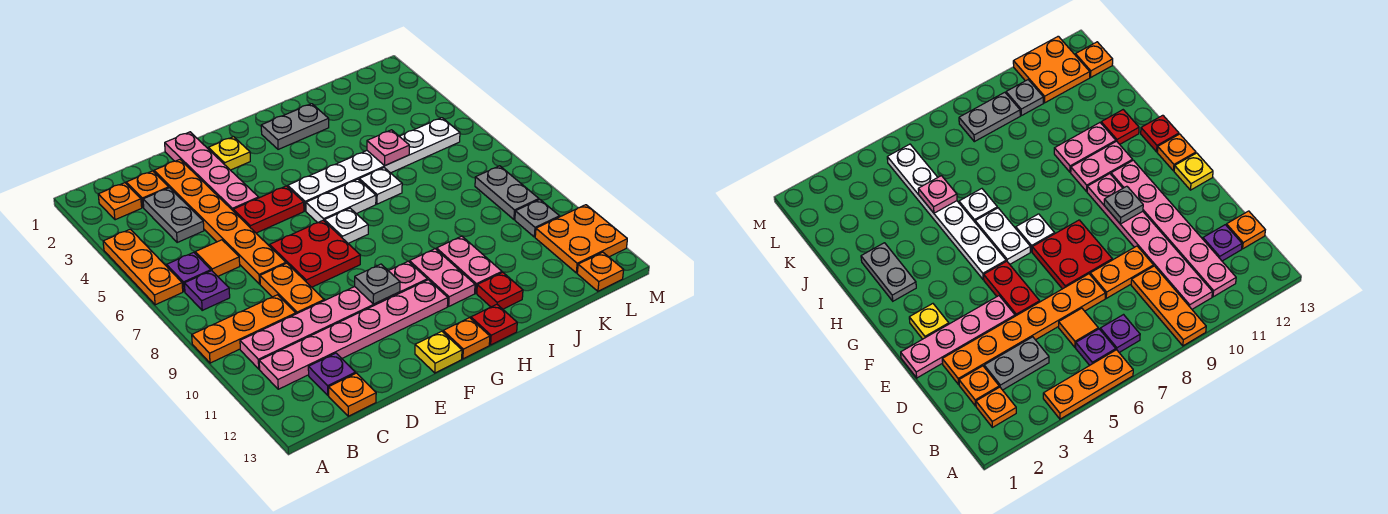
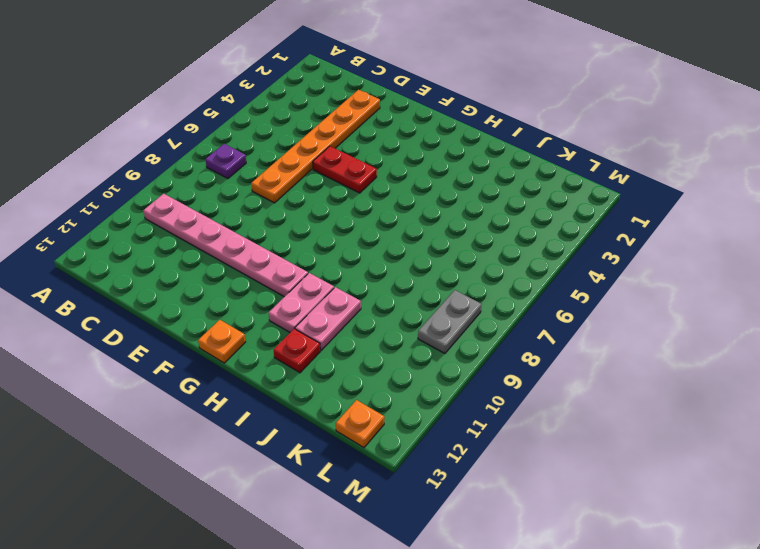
none -> orange plate A4:A6 level 1
none -> orange plate A9:C9 level 1
none -> orange plate B2 level 1
none -> purple plate B6 level 1

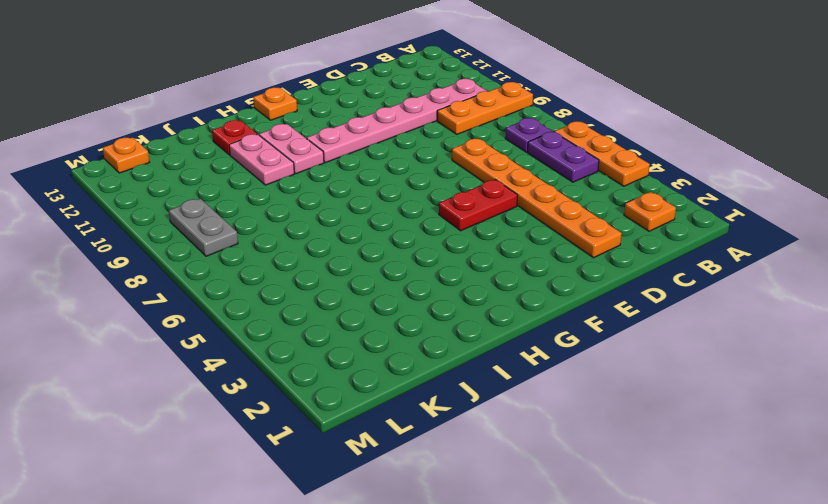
purple plate B5:B6 level 1 -> purple plate B6 level 1
none -> pink plate B11:G11 level 1
none -> orange plate C2 level 1
none -> grey plate C3:C4 level 1
none -> orange tile C6 level 1

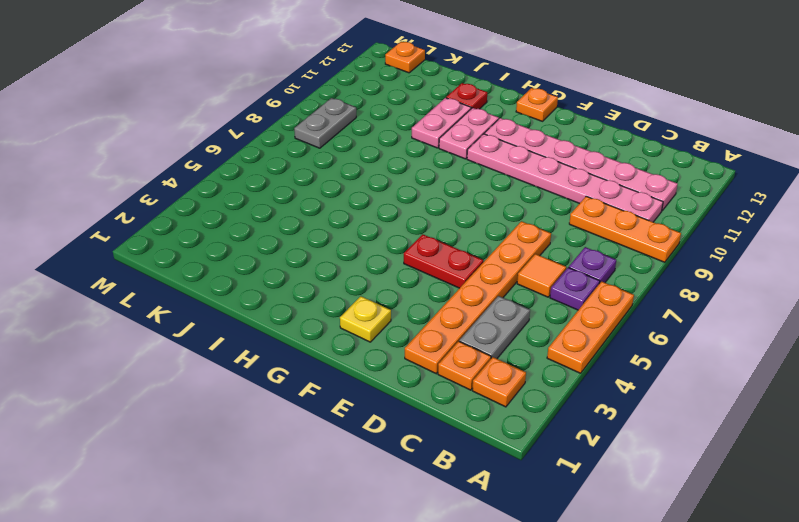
none -> purple plate C12 level 1
none -> orange plate C13 level 1
none -> orange plate D8:D9 level 1
none -> pink plate E1:E4 level 1

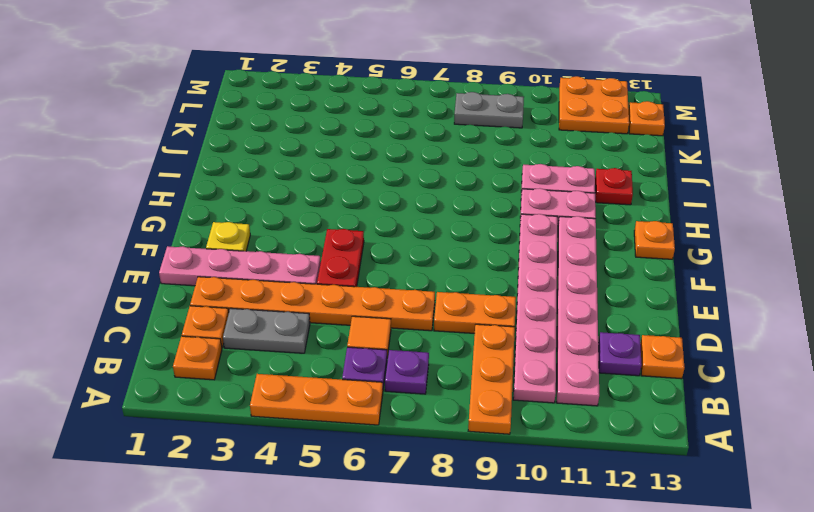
none -> red plate E7:F8 level 1
none -> yellow plate F13 level 1
none -> white plate G5:L5 level 1
none -> white plate G6:H6 level 1

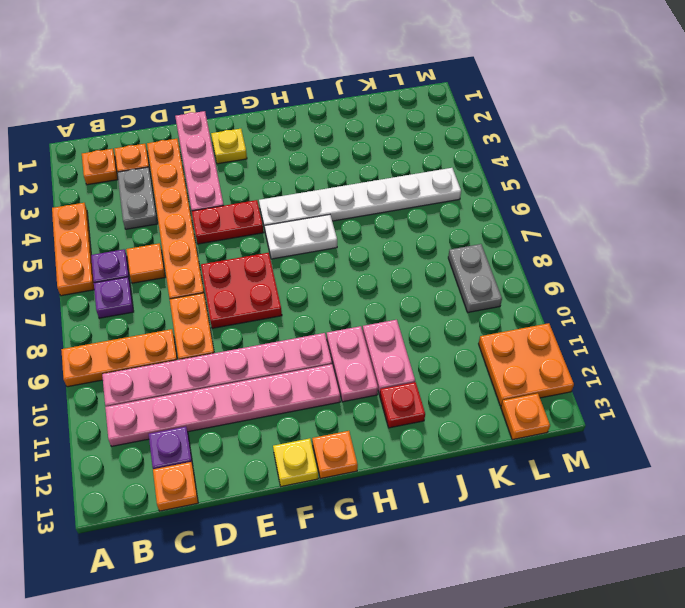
none -> white plate G7 level 1
none -> grey plate H2:I2 level 1
none -> red plate H13 level 1
none -> white plate I6 level 1

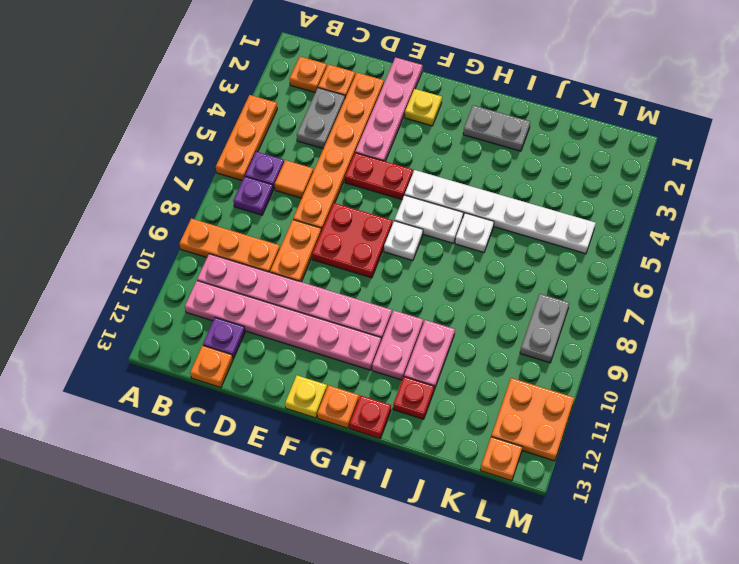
none -> grey plate L10 level 1
none -> grey plate F10 level 2
none -> pink plate J5 level 2

